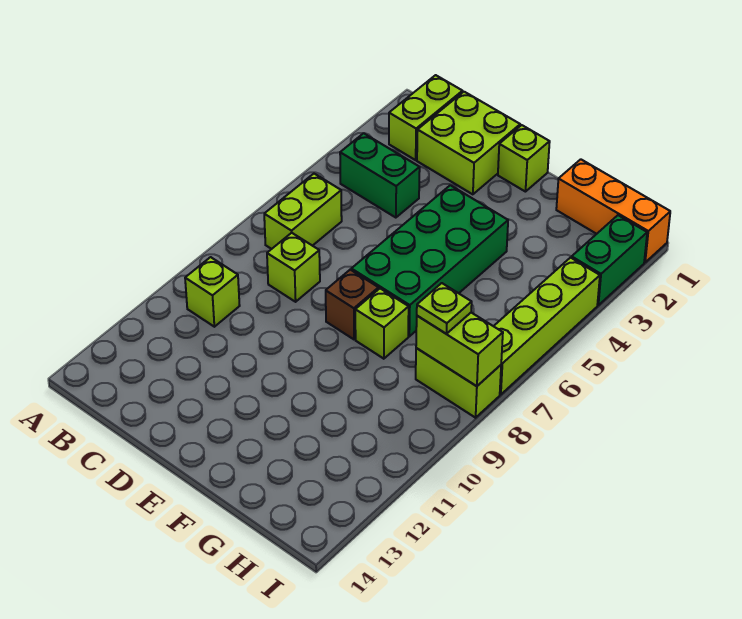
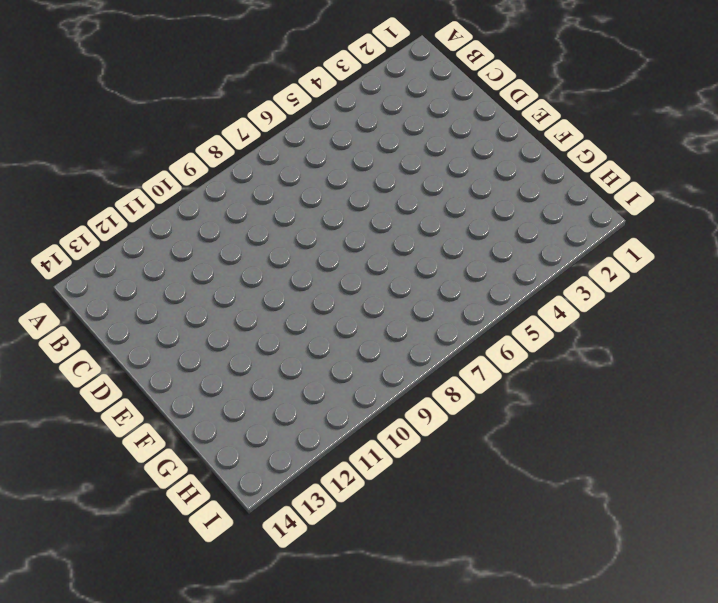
none -> lime brick B1:B2 level 1
none -> green brick B4:C4 level 1
none -> lime brick B6:B7 level 1

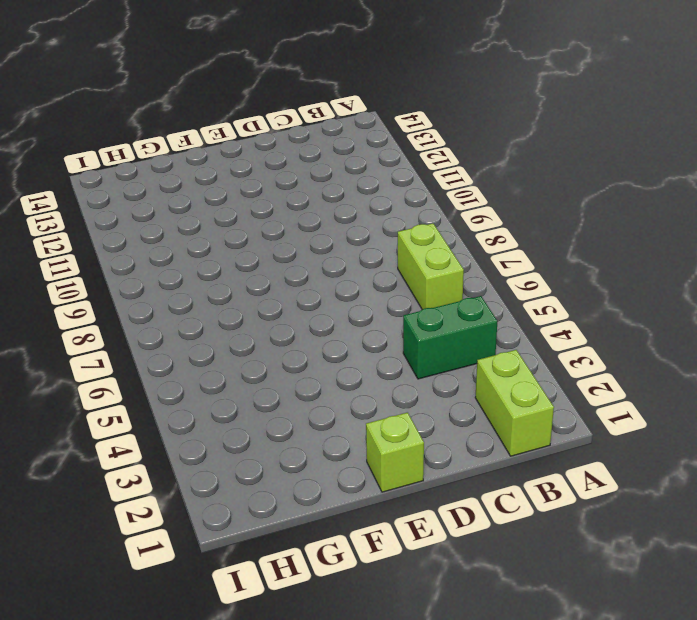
none -> lime brick B10 level 1
none -> lime brick C1:D2 level 1
none -> lime brick C8 level 1

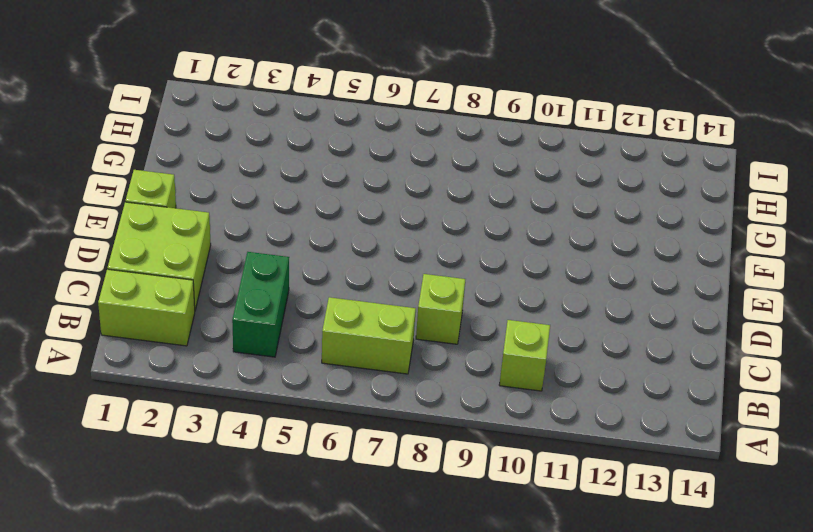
none -> green brick E4:F7 level 1
none -> brown brick E8 level 1
none -> lime brick F8 level 1

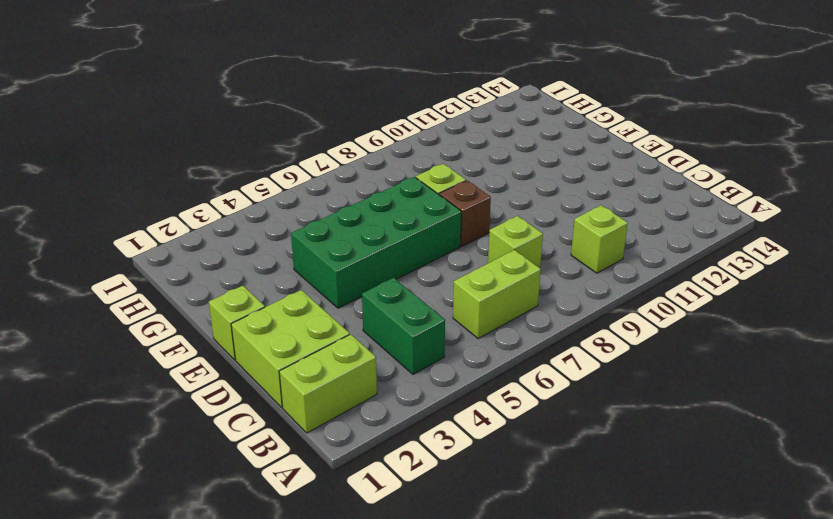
none -> orange brick G1:I1 level 1
none -> lime brick H8:I8 level 1
none -> green brick I2:I3 level 1

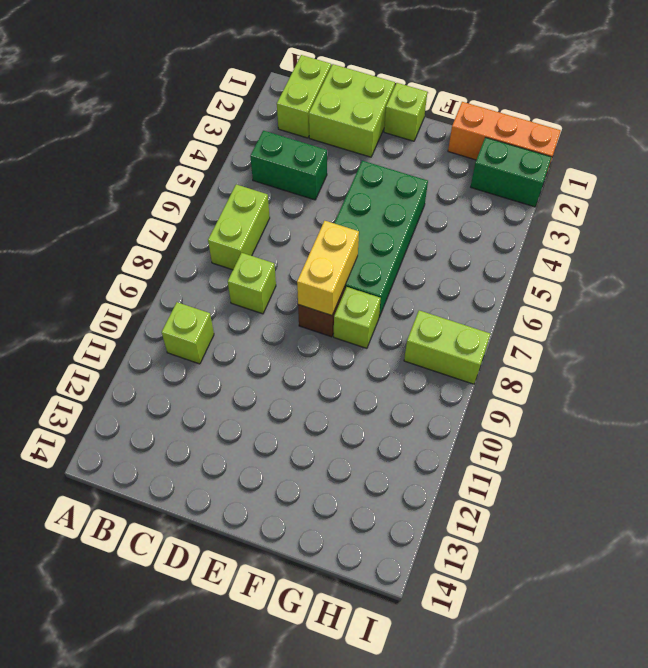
yellow brick E7:E8 level 2 -> none
green brick H2:I2 level 1 -> green brick I2:I3 level 1
none -> lime brick I4:I7 level 1
none -> lime brick H8:I8 level 2
none -> lime plate H8 level 3

